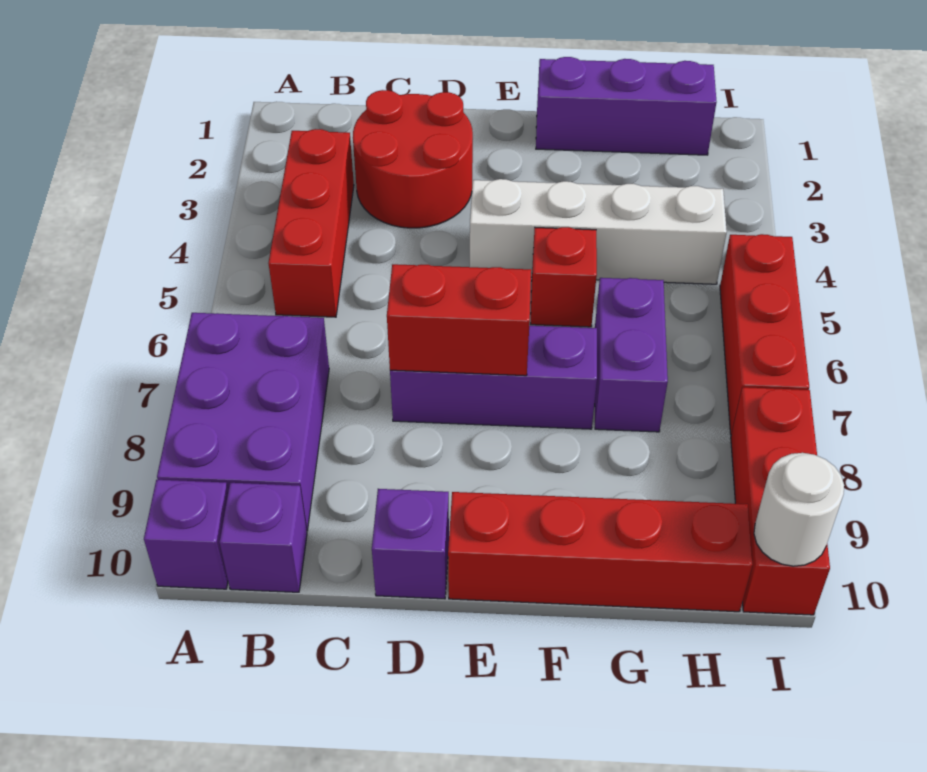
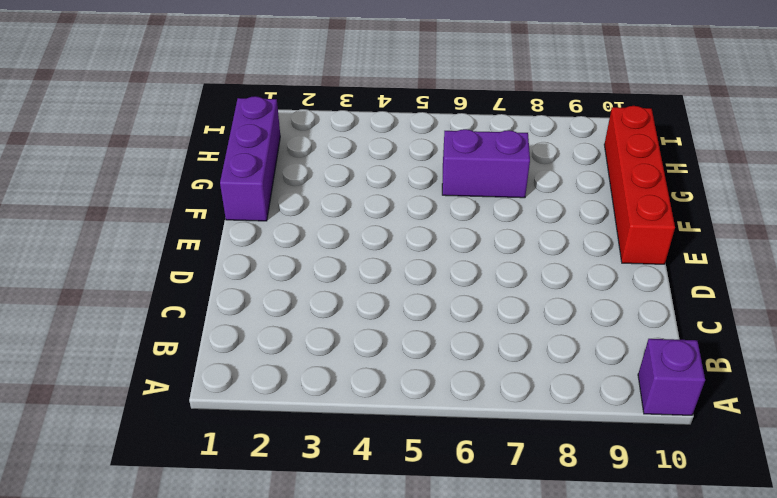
none -> purple brick A7:B9 level 1
none -> red brick B3:B5 level 1
none -> purple brick B10 level 1

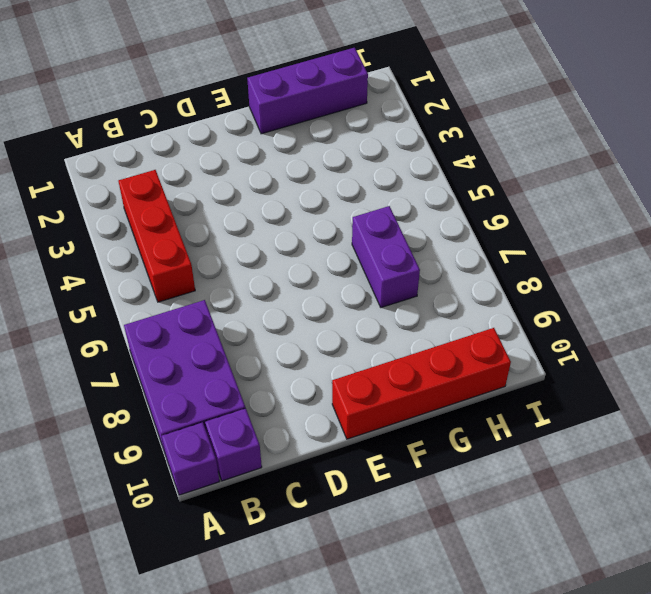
none -> red round brick C2:D3 level 1
none -> purple brick D7:F7 level 1
none -> purple brick D10 level 1

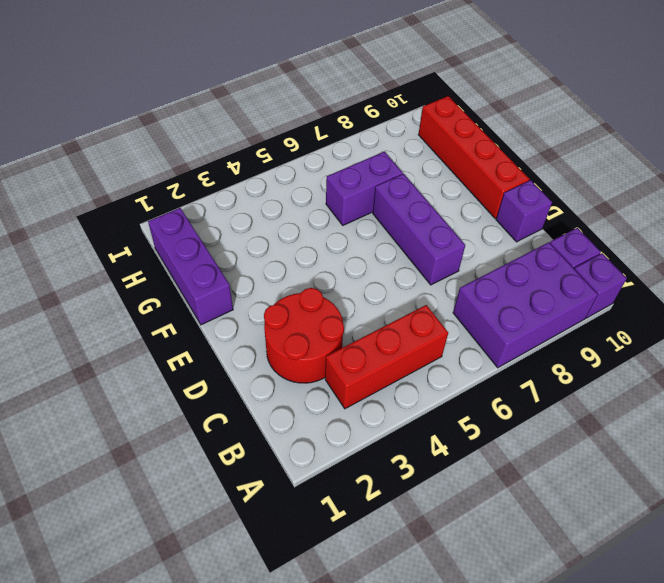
none -> white brick E4:H4 level 1
none -> red brick F5 level 1
none -> red brick I5:I7 level 1

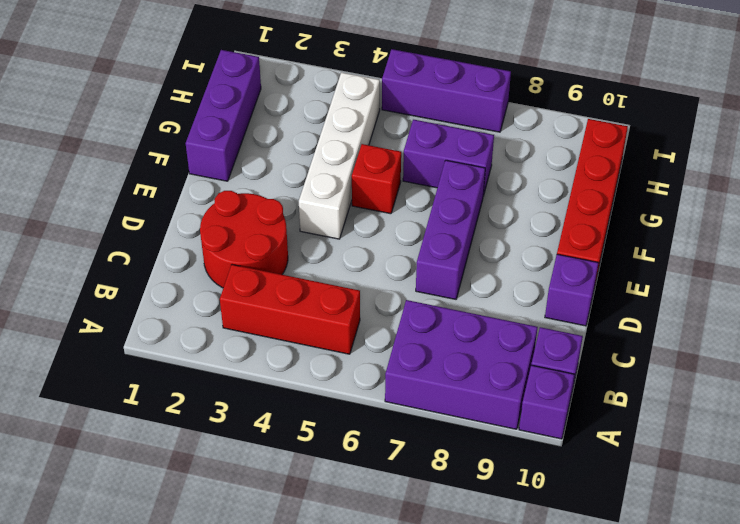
purple brick I5:I7 level 1 -> red brick I5:I7 level 1
none -> red brick I8:I10 level 1
none -> red brick D7:E7 level 2
none -> white round brick I10 level 2

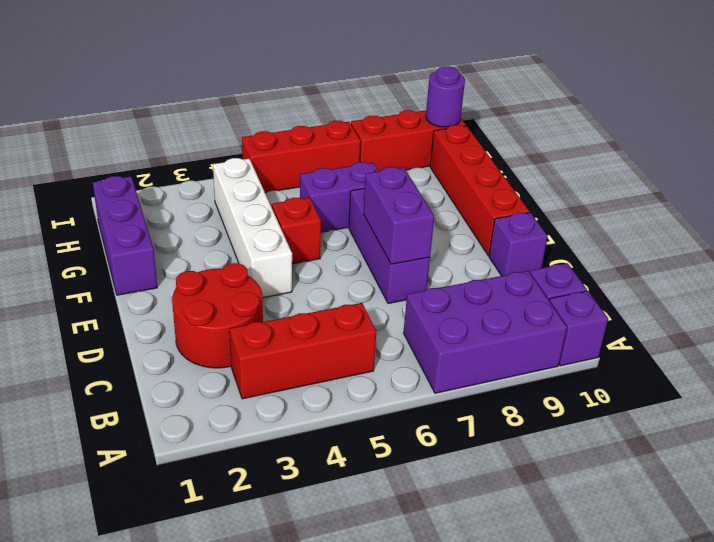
purple brick D7:E7 level 2 -> red brick D7:E7 level 2
purple round brick I10 level 2 -> white round brick I10 level 2

